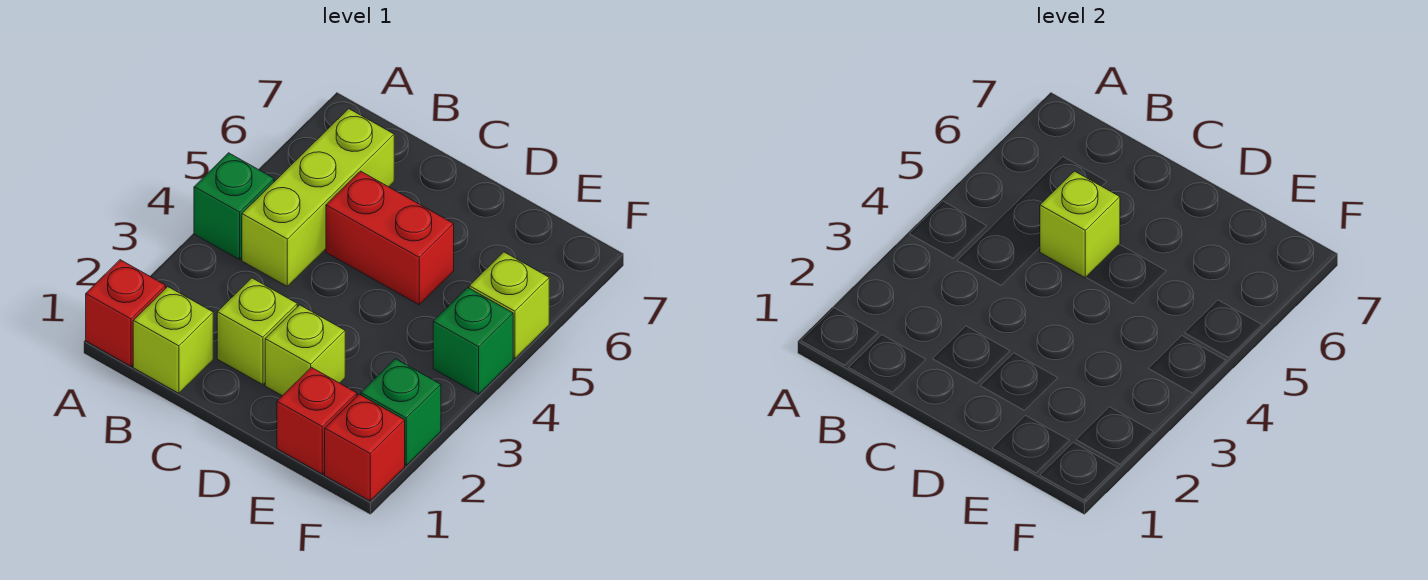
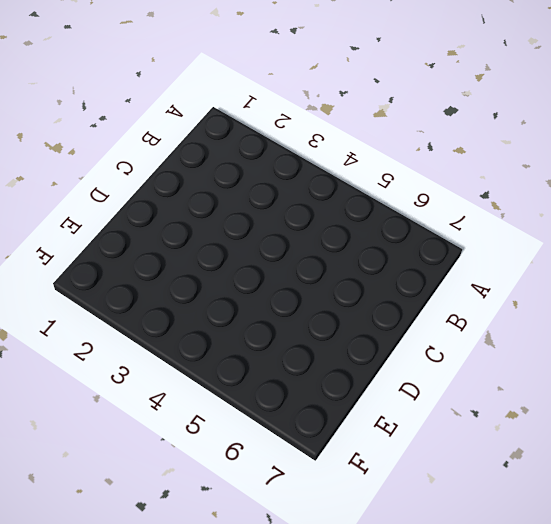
none -> red brick A1 level 1
none -> green brick A4 level 1
none -> lime brick B1 level 1

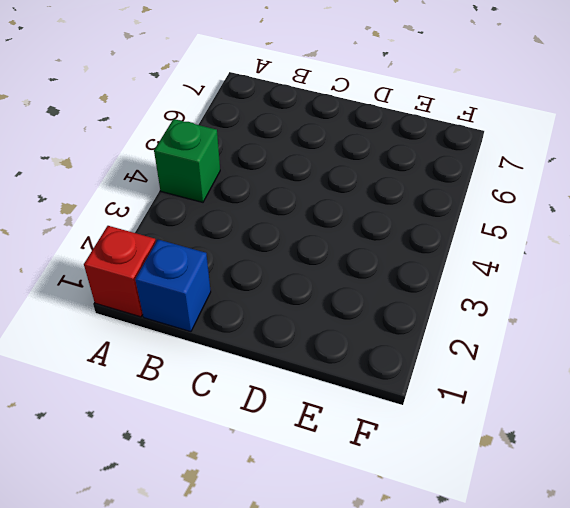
blue brick B1 level 1 -> lime brick B1 level 1
none -> lime brick B4:B6 level 1
none -> lime brick C2 level 1
none -> red brick C5:D5 level 1

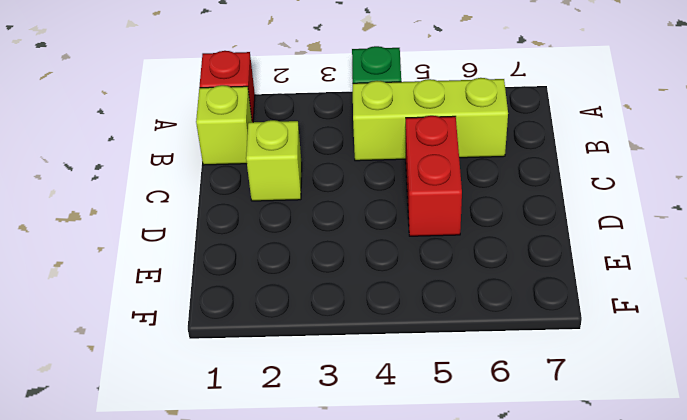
none -> lime brick D2 level 1
none -> red brick E1 level 1
none -> red brick F1 level 1

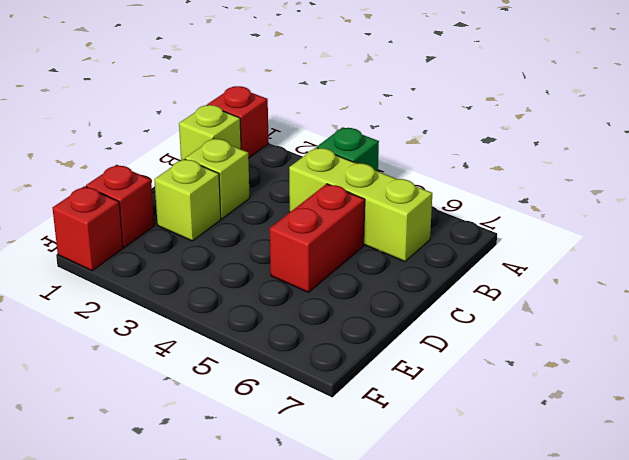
none -> green brick F2 level 1
none -> green brick F4 level 1
none -> lime brick F5 level 1

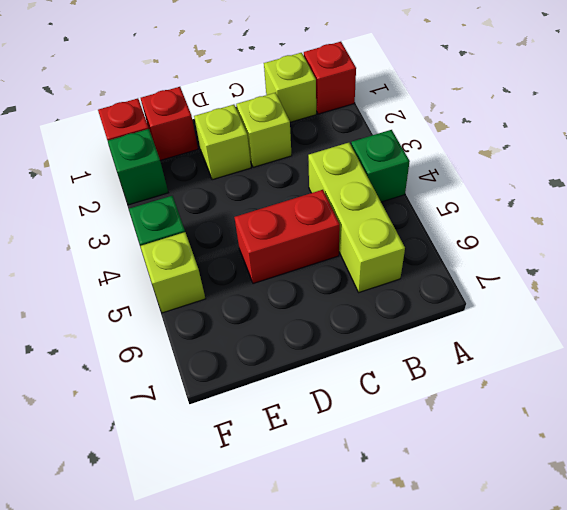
none -> lime brick C5 level 2

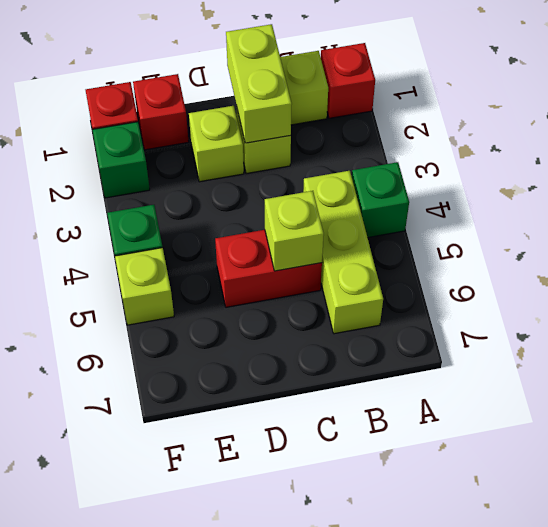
lime brick C1:C2 level 2 -> none

